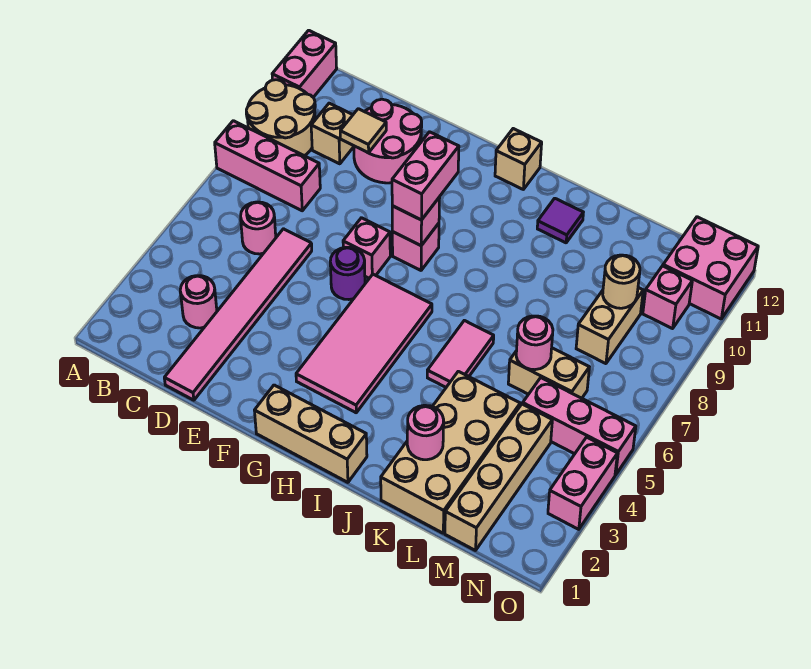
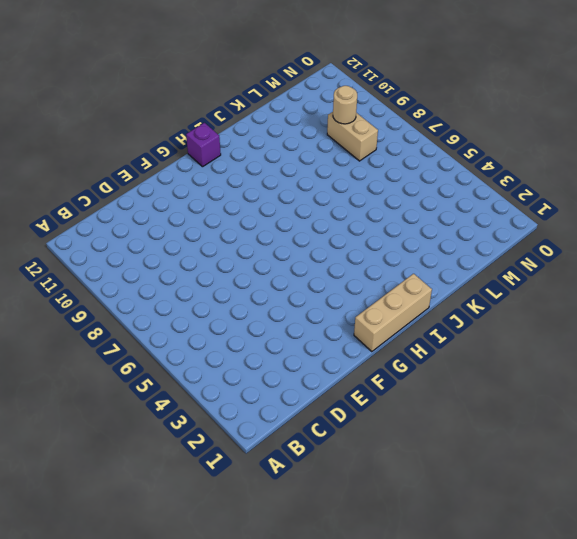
purple brick H12 level 1 -> tan brick H12 level 1
none -> pink brick A8:C8 level 1
none -> tan round brick A9:B10 level 1
none -> pink brick A11:A12 level 1
none -> pink round brick C3 level 1

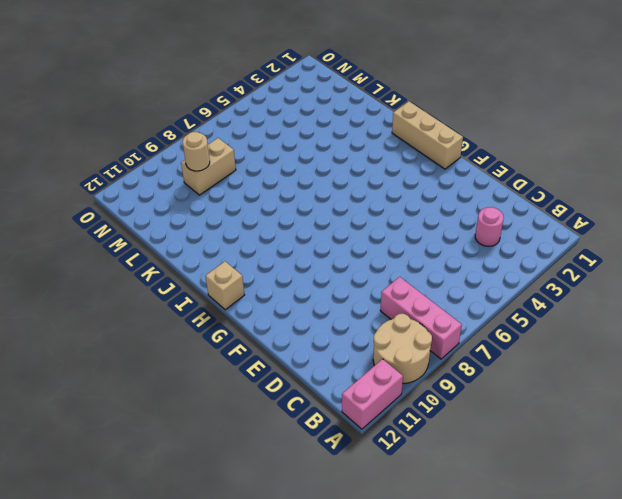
none -> pink round brick C6 level 1
none -> tan brick C10 level 1
none -> pink tile D1:D6 level 1
none -> pink round brick D10:E11 level 1

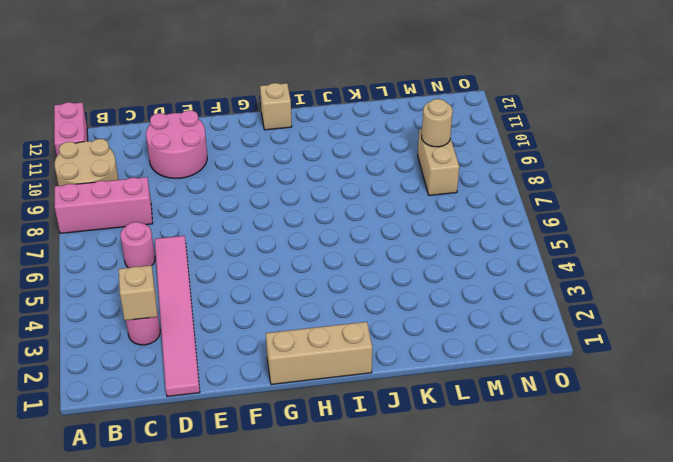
tan brick C3 level 2 -> tan brick C10 level 1
none -> purple round brick F6 level 1
none -> pink brick F7 level 1
none -> pink tile G3:H6 level 1
none -> pink brick G8 level 1

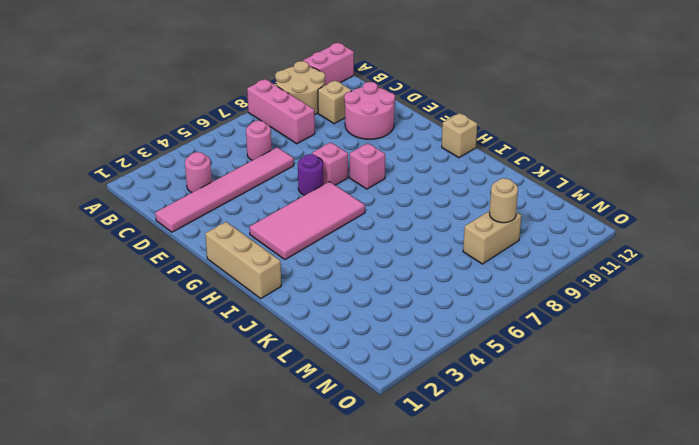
none -> pink tile J5:J6 level 1
none -> purple tile J11 level 1
none -> tan brick K1:L4 level 1
none -> tan brick L6:M6 level 1

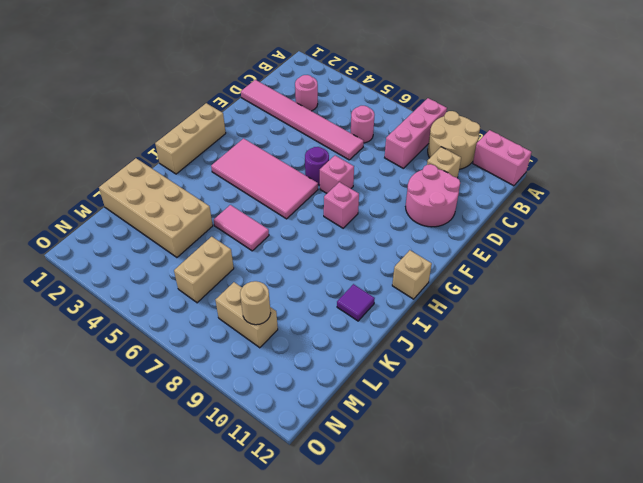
none -> tan brick M1:M4 level 1
none -> pink brick M5:O5 level 1
none -> pink brick N10 level 1
none -> pink brick N11:O12 level 1

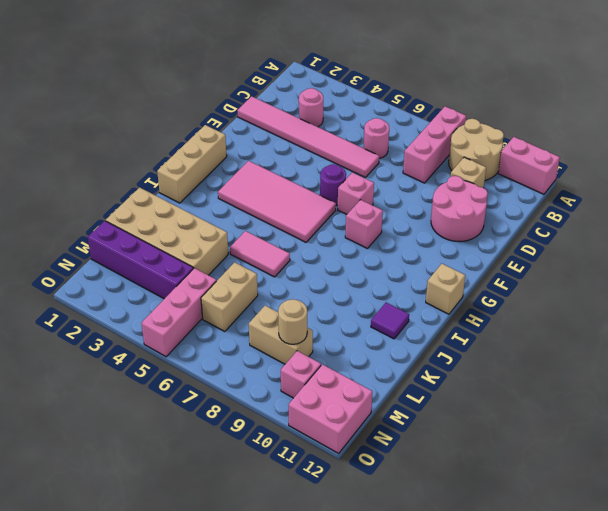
purple brick M1:M4 level 1 -> tan brick M1:M4 level 1
none -> pink brick O3:O4 level 1
none -> tan tile D10 level 2
none -> pink brick G8 level 2
none -> pink round brick K2 level 2

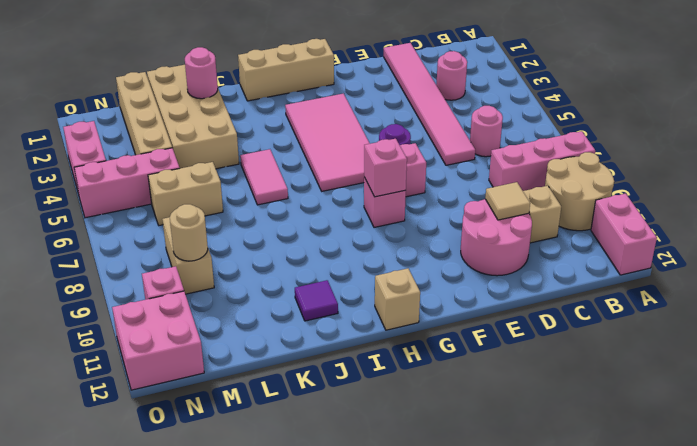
none -> pink round brick L6 level 2
none -> pink brick G8:G9 level 3

